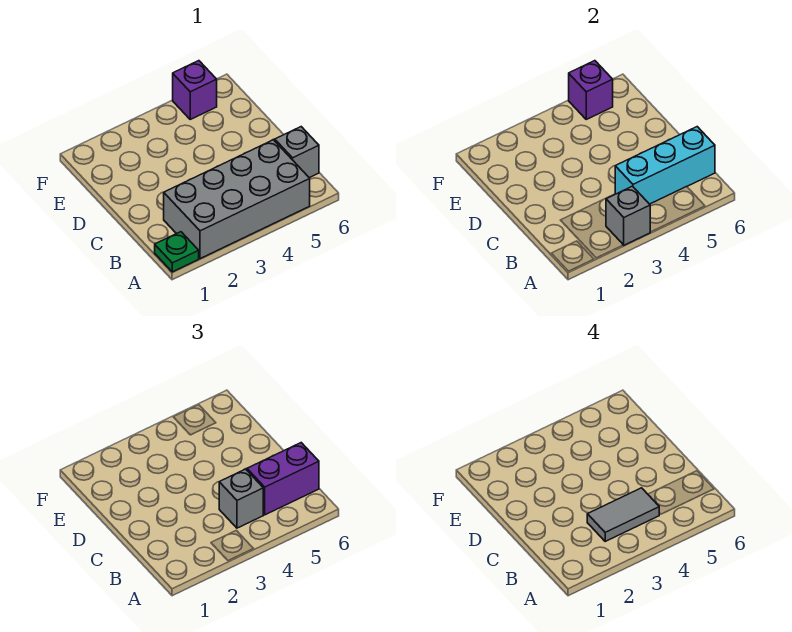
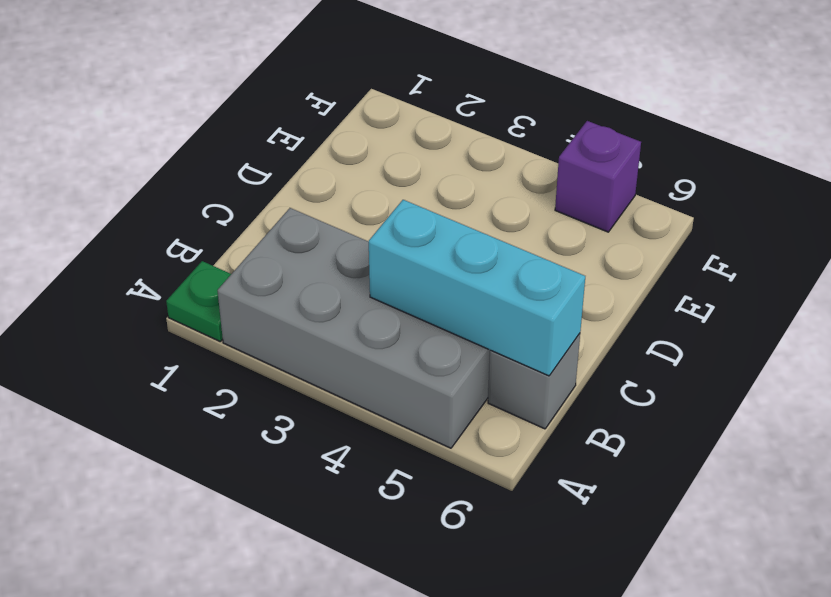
none -> grey brick A3 level 2
none -> purple brick F5 level 2

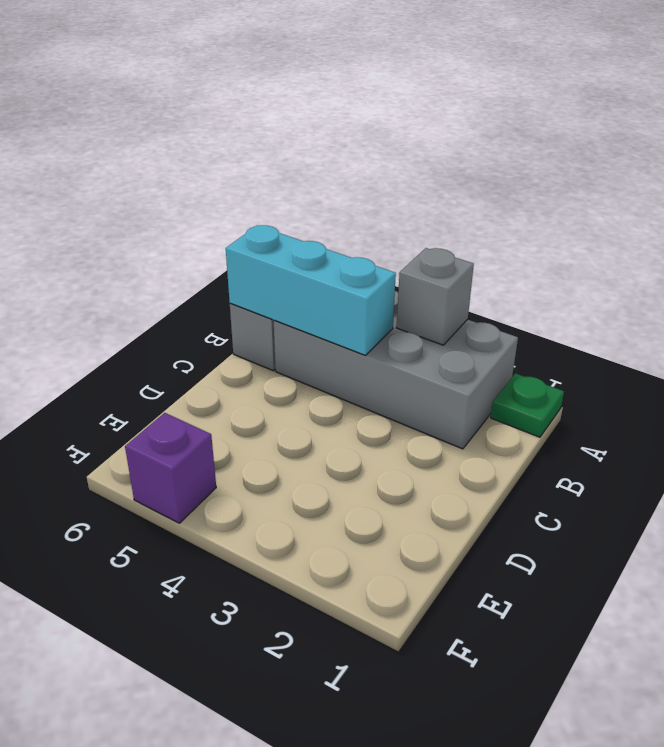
none -> purple brick F5 level 2
none -> grey brick B4 level 3

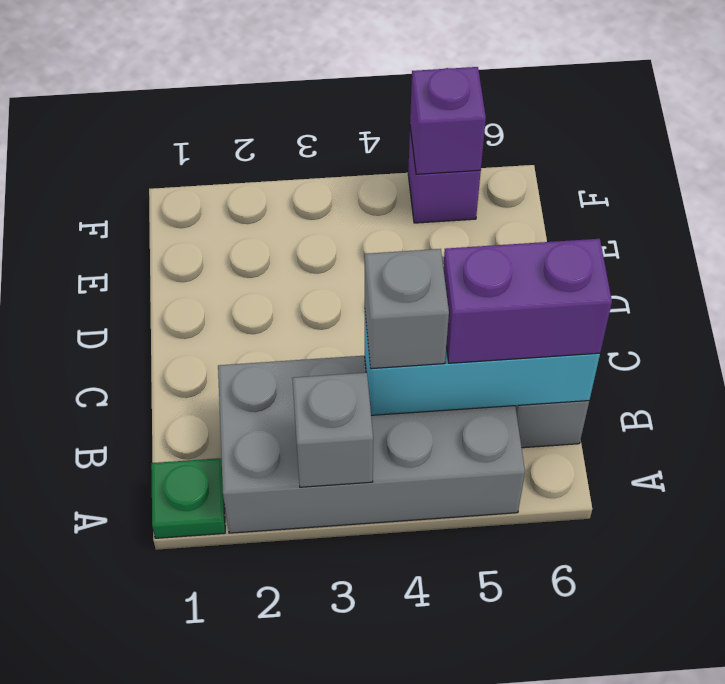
none -> grey tile B3:B4 level 4

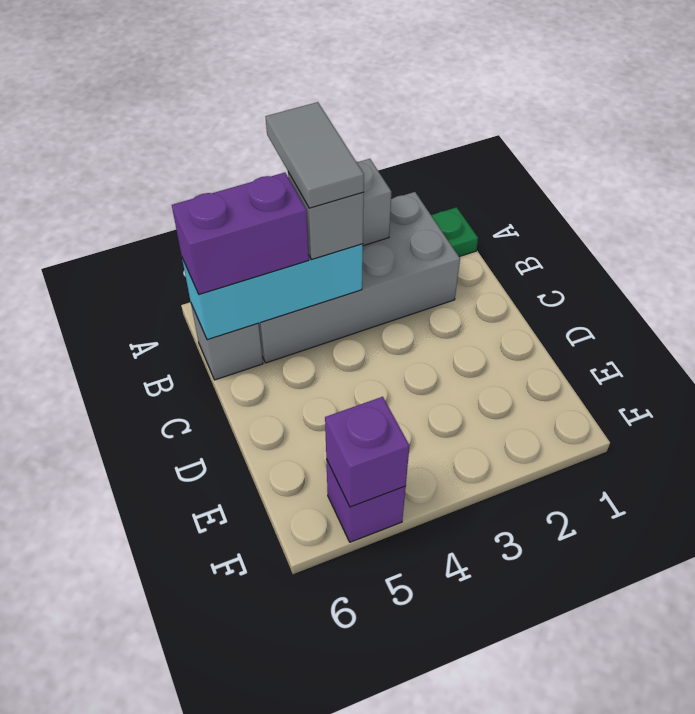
grey tile A4:B4 level 4 -> grey tile B3:B4 level 4

